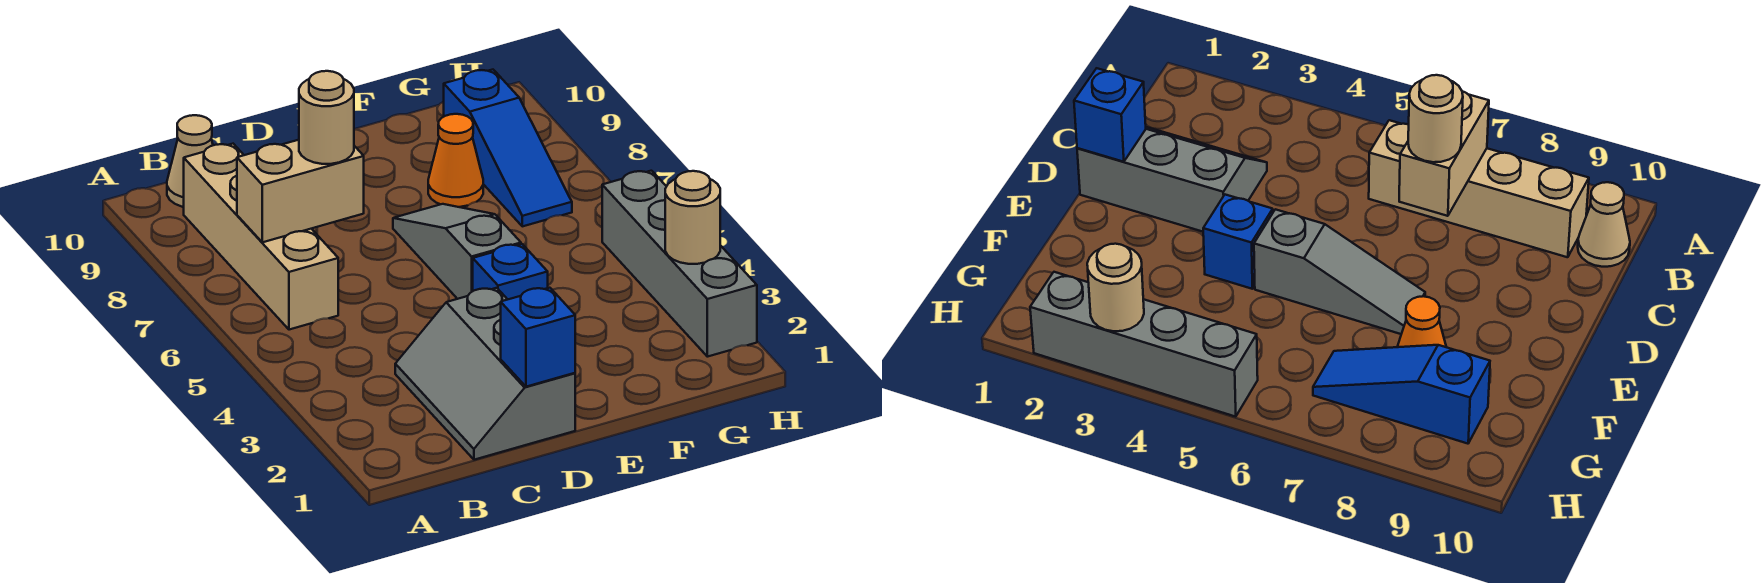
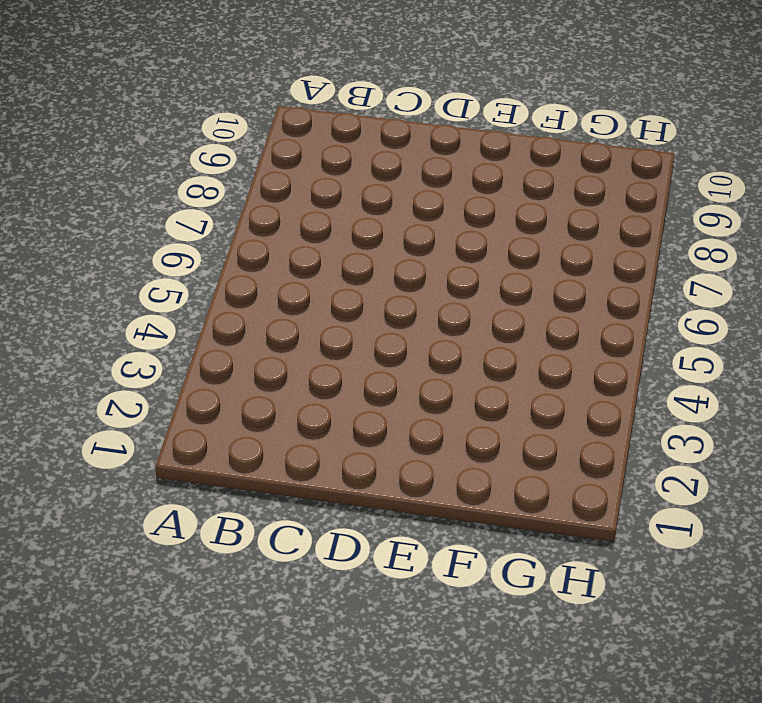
none -> tan brick B6:B9 level 1
none -> tan cone B10 level 1
none -> grey slope C1:D3 level 1 top D

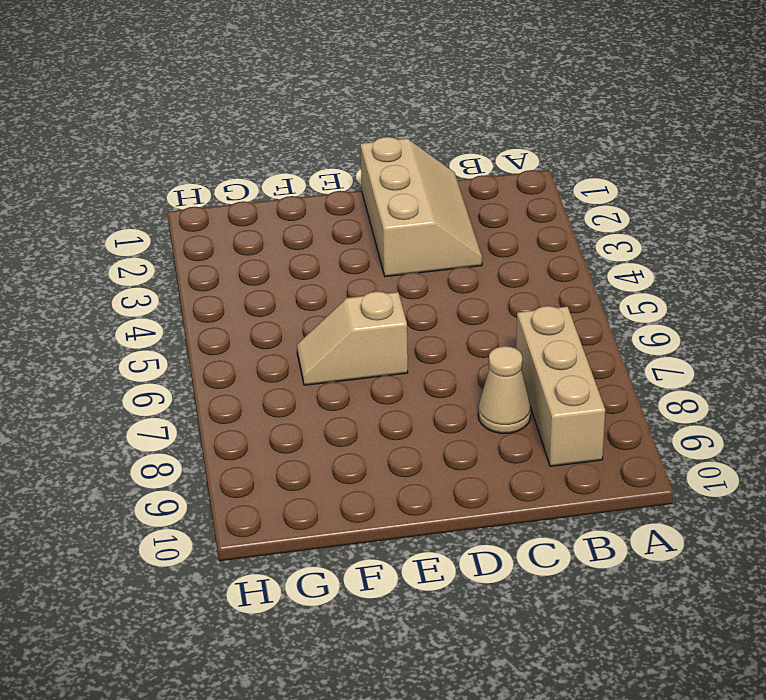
tan brick B7:B9 level 1 -> tan brick B6:B9 level 1
tan slope C1:D3 level 1 top D -> grey slope C1:D3 level 1 top D
tan cone C8 level 1 -> tan cone B10 level 1
tan slope E6:F6 level 1 top E -> grey slope E5:E7 level 1 top 5
none -> blue brick E4 level 1
none -> orange cone F8 level 1
none -> blue slope G7:G9 level 1 top 9

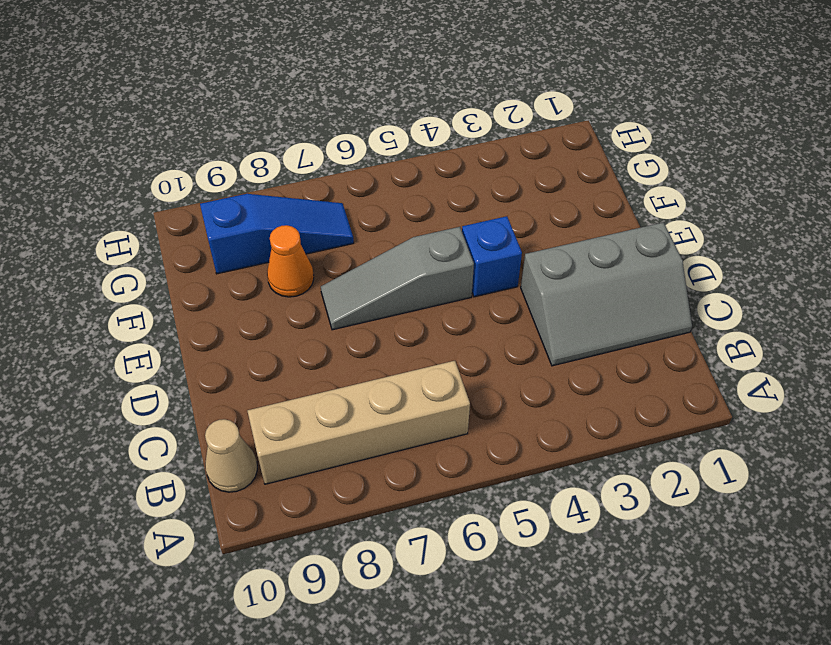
none -> grey brick H2:H5 level 1
none -> tan brick B7:C7 level 2
none -> blue brick D1 level 2

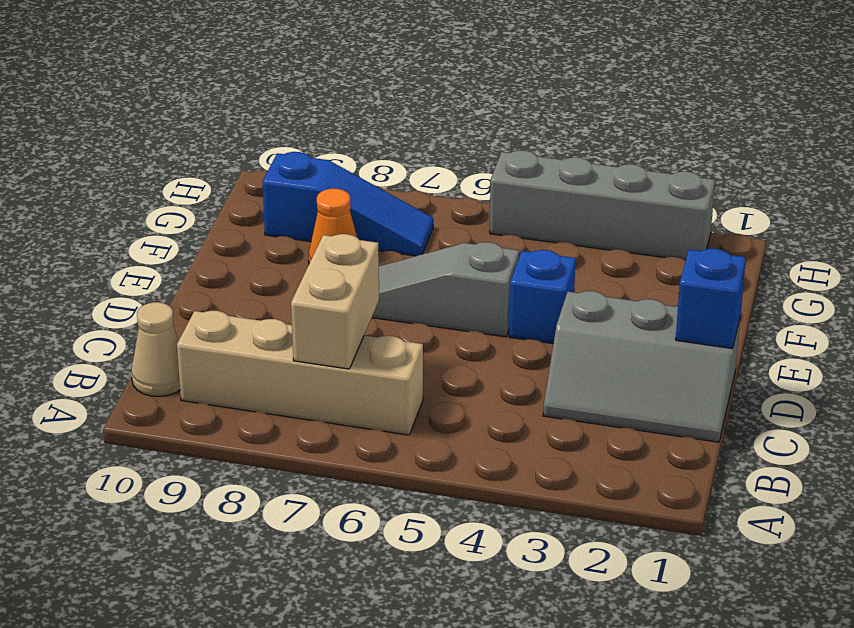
none -> tan round brick H3 level 2
none -> tan round brick C7 level 3

